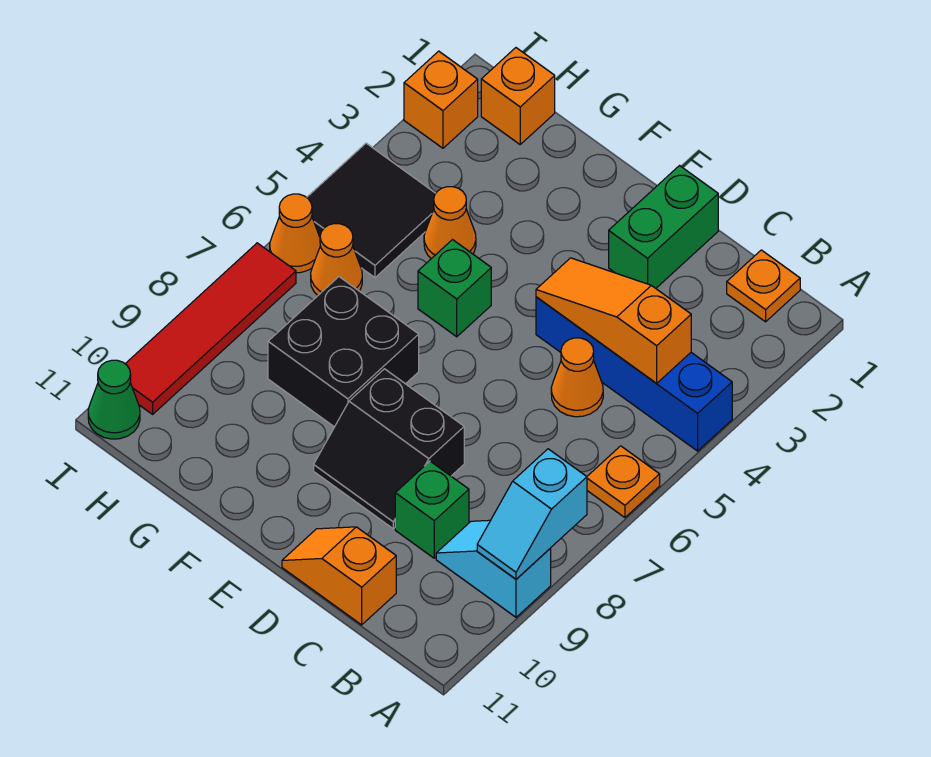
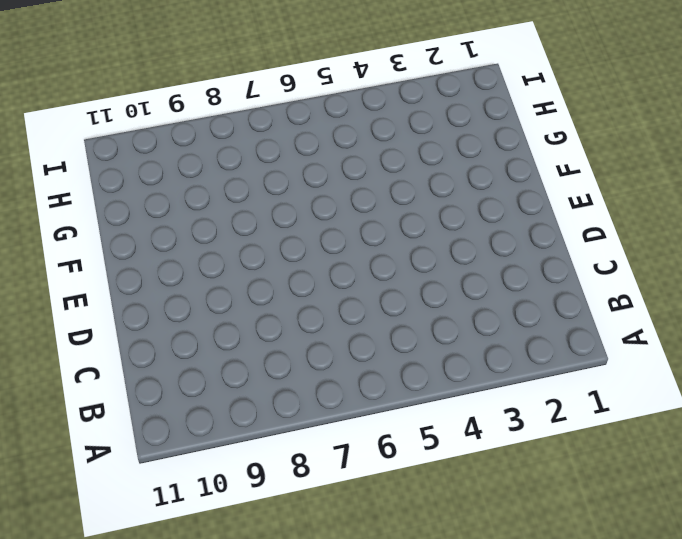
none -> blue brick A4:D4 level 1
none -> orange plate A6 level 1
none -> cyan slope A9:B9 level 1 top A

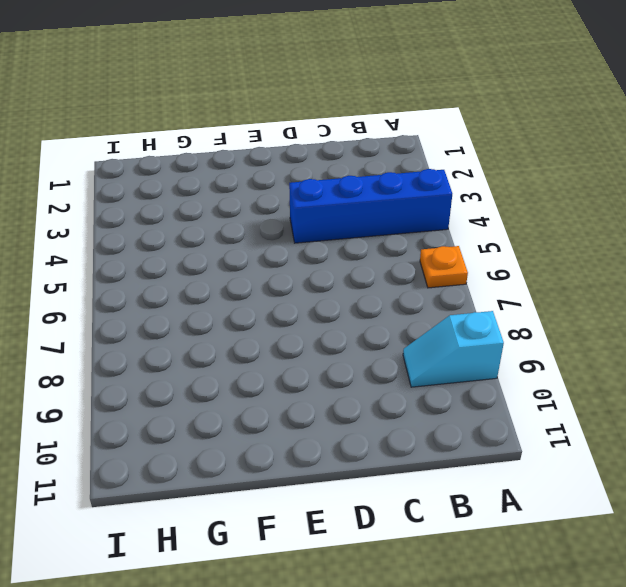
none -> orange plate B1 level 1
none -> orange cone C5 level 1
none -> green brick C9 level 1

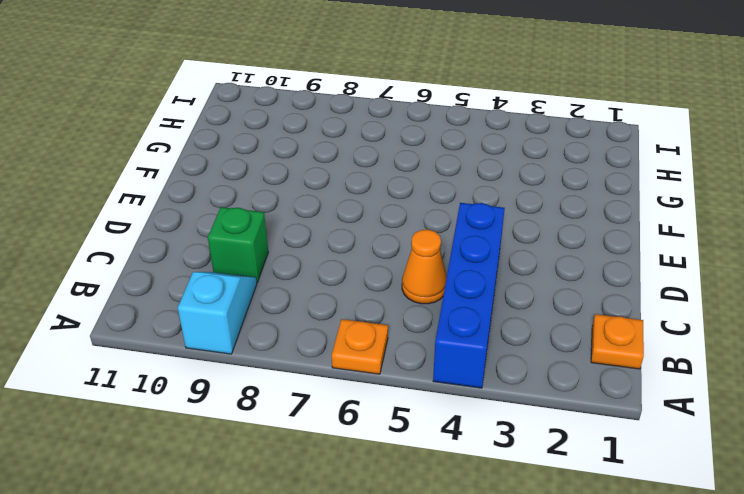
none -> orange slope C11:D11 level 1 top C
none -> green brick D1:D2 level 1
none -> black slope D8:E9 level 1 top 8

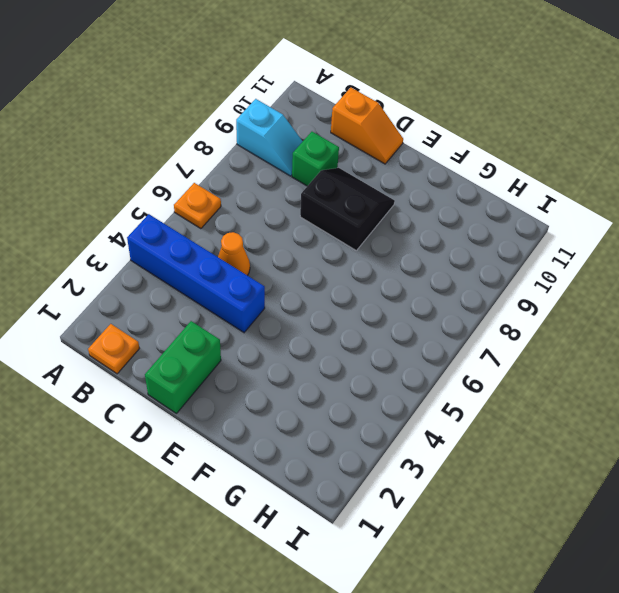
none -> green brick F5 level 1
none -> black brick F7:G8 level 1
none -> orange cone G4 level 1

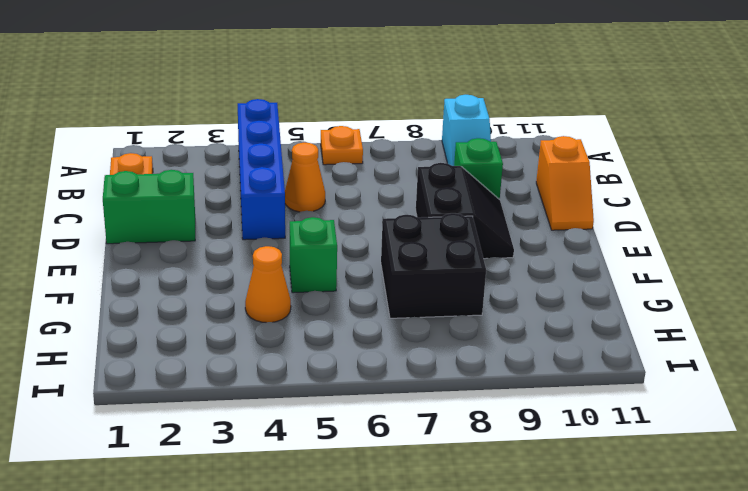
none -> orange brick H1 level 1
none -> black tile H4:I5 level 1
none -> orange cone H6 level 1

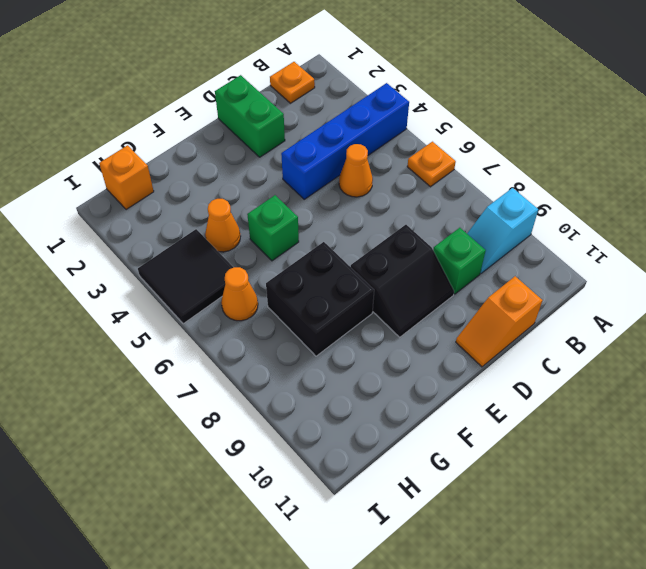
none -> orange brick I2 level 1
none -> orange cone I6 level 1
none -> red tile I7:I10 level 1

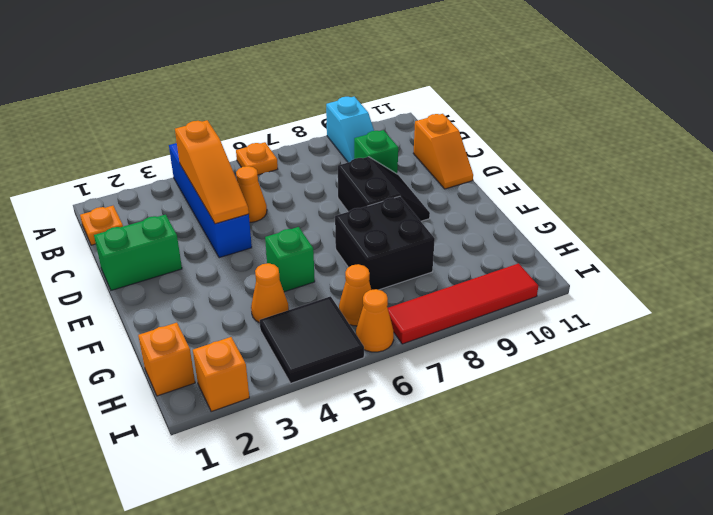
none -> green cone I11 level 1
none -> cyan slope A8:A9 level 2 top 8

